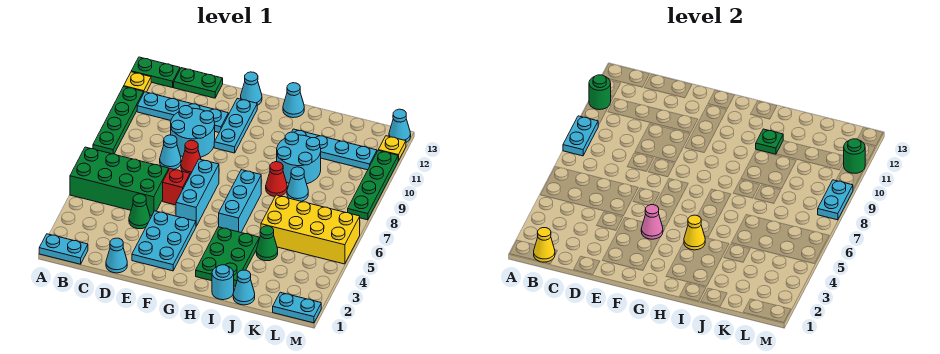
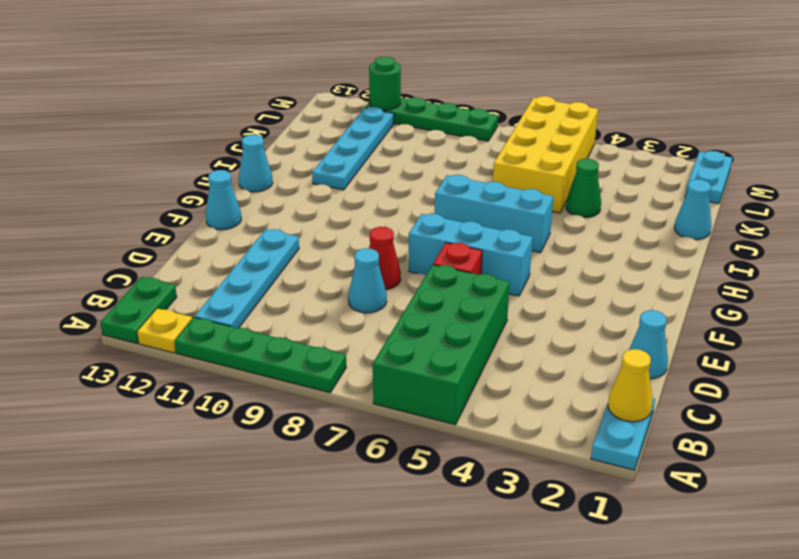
none -> green plate C13:D13 level 1
none -> green cone D4 level 1
none -> cyan round brick D9:E10 level 1
none -> cyan plate E2:F4 level 1

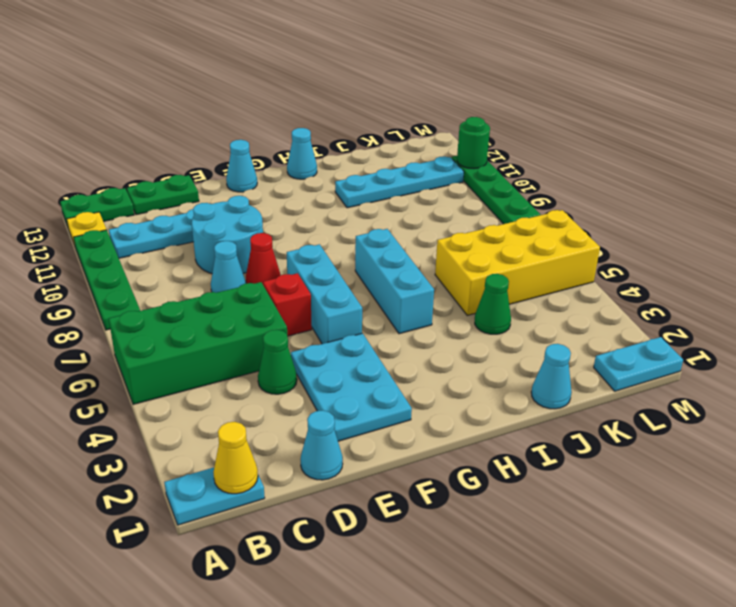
none -> cyan plate F10:F12 level 1
none -> green plate H2:I4 level 1
none -> cyan round brick I1 level 1
none -> red cone I8 level 1

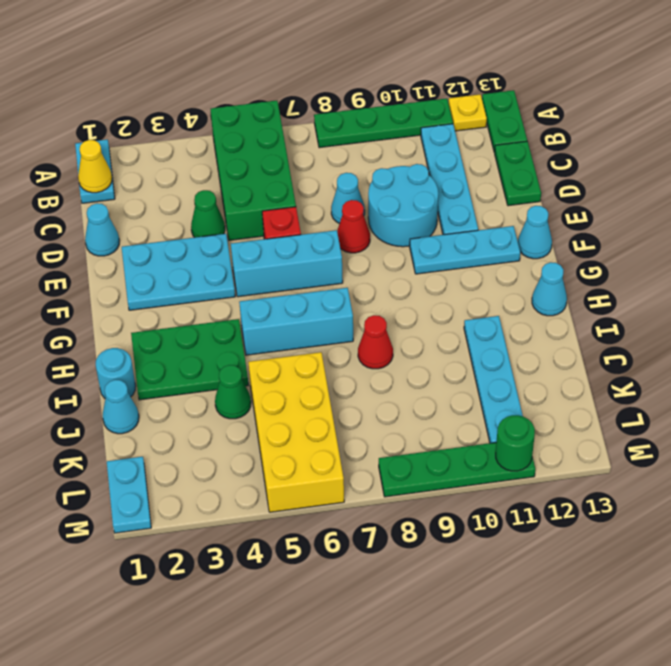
none -> cyan round brick I9:J10 level 1
none -> cyan cone J8 level 1
none -> yellow plate M12 level 1
none -> cyan cone M13 level 1

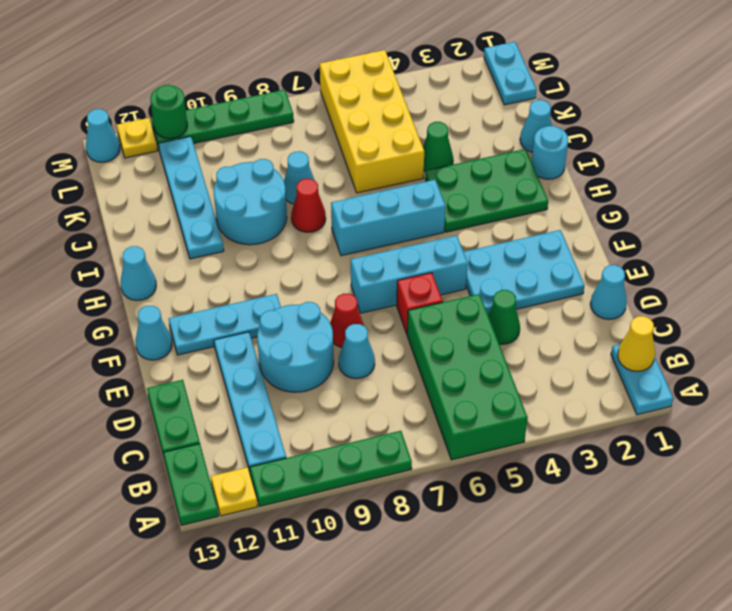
none -> cyan plate A8:A9 level 2
none -> green round brick A11 level 2
none -> pink cone F4 level 2
none -> yellow cone H4 level 2

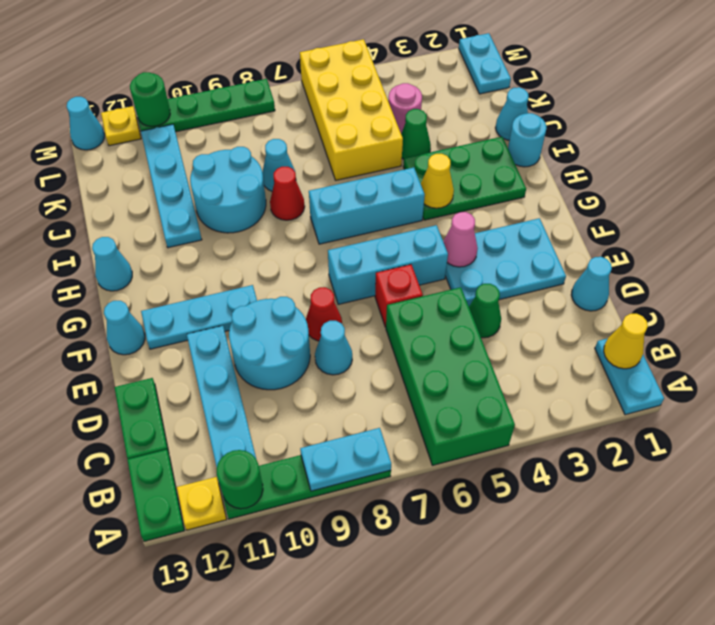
pink round brick K4 level 1 -> none
none -> green plate I11 level 2
none -> cyan plate M8:M9 level 2

